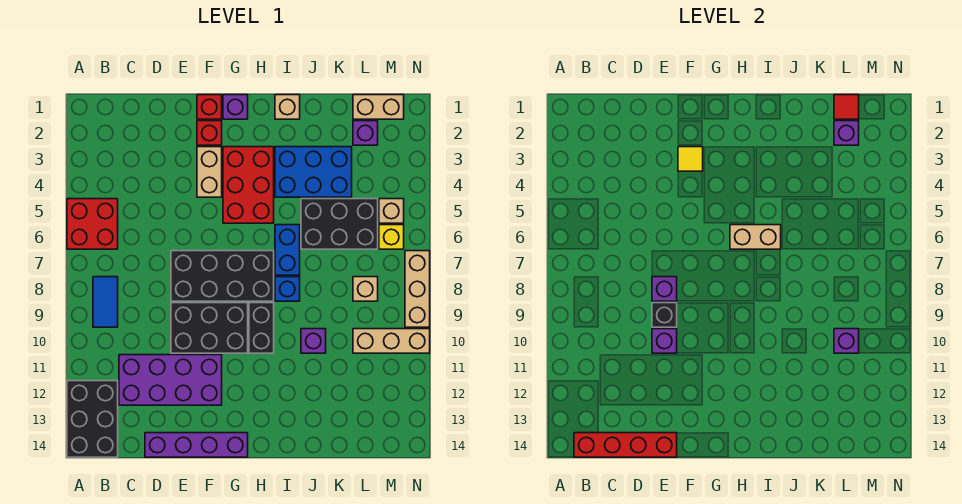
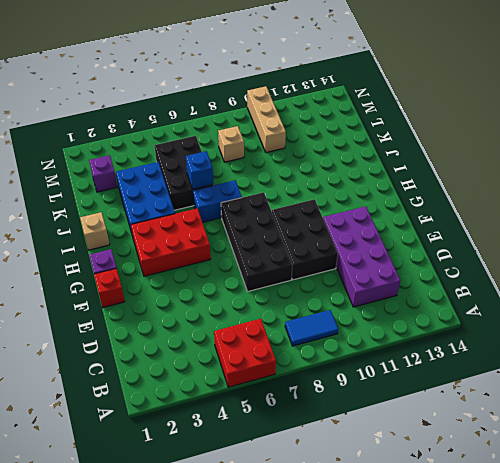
blue brick J6 level 2 -> blue brick I8 level 1
none -> black brick A12:B14 level 1
none -> purple brick D14:G14 level 1
none -> red brick F2 level 1
none -> tan brick F3:F4 level 1

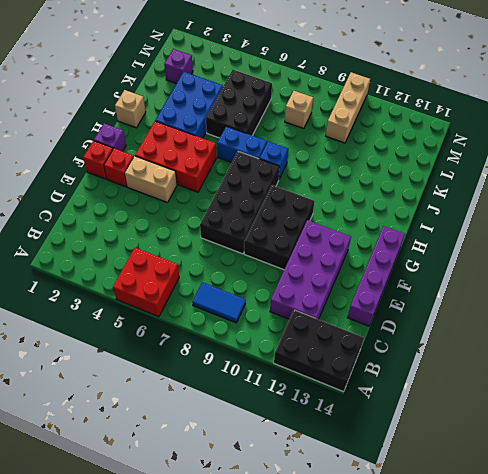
none -> black brick H9:H10 level 1
none -> purple brick J10 level 1
none -> tan brick L1:M1 level 1
none -> tan brick M5 level 1

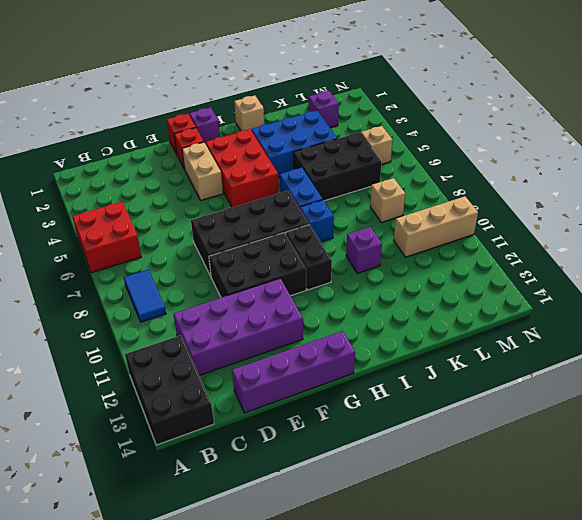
none -> tan brick L1:M1 level 1
none -> yellow brick M6 level 1
none -> tan brick N7:N9 level 1
none -> red brick B14:E14 level 2

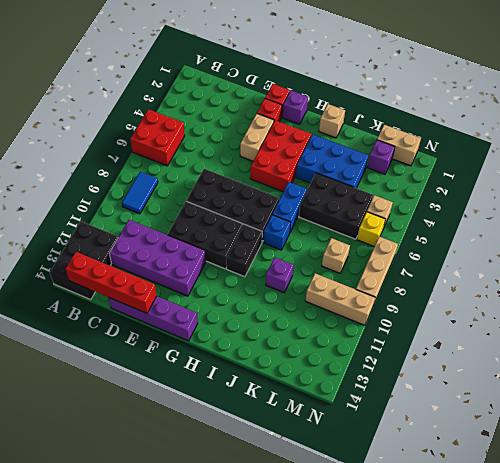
none -> purple brick E8 level 2
none -> black brick E9 level 2
none -> purple brick E10 level 2
none -> yellow tile F3 level 2

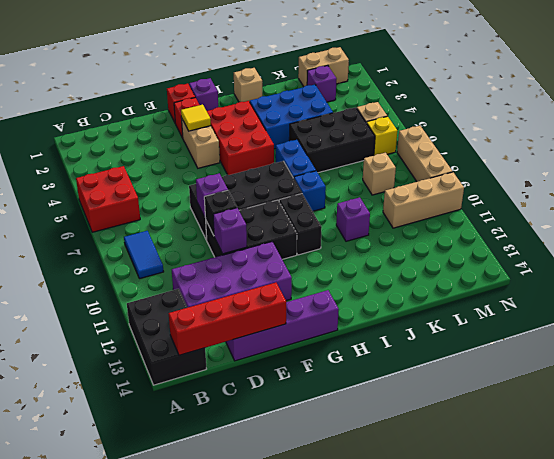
none -> tan brick H6:I6 level 2
none -> red tile L1 level 2
none -> purple brick L2 level 2
none -> purple brick L10 level 2

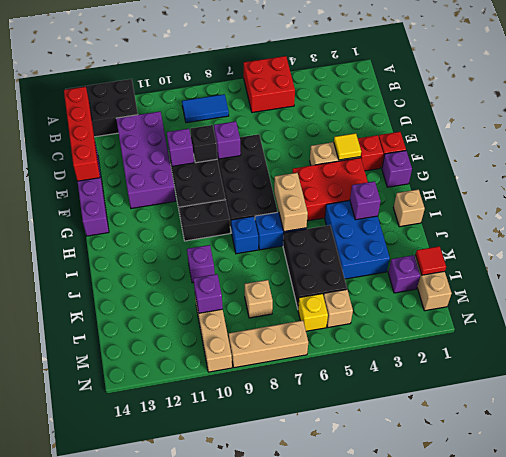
purple brick I3 level 2 -> purple brick L2 level 2

